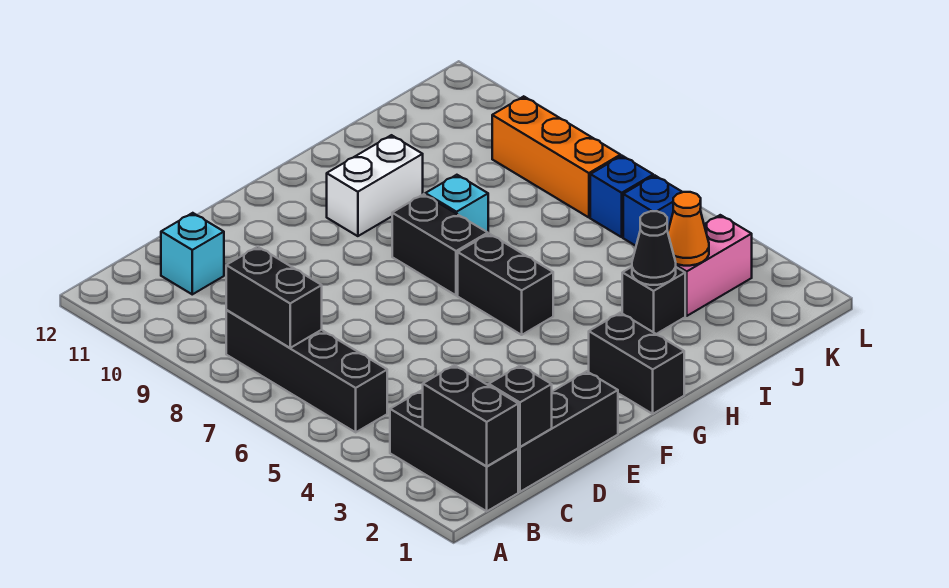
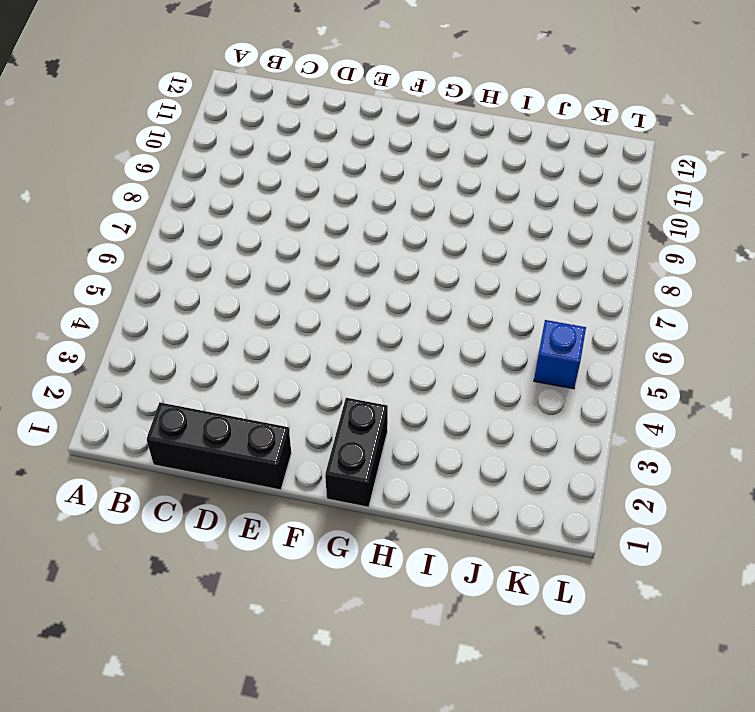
none -> black brick B1:B3 level 1
none -> black brick B5:B8 level 1
none -> cyan brick C11 level 1

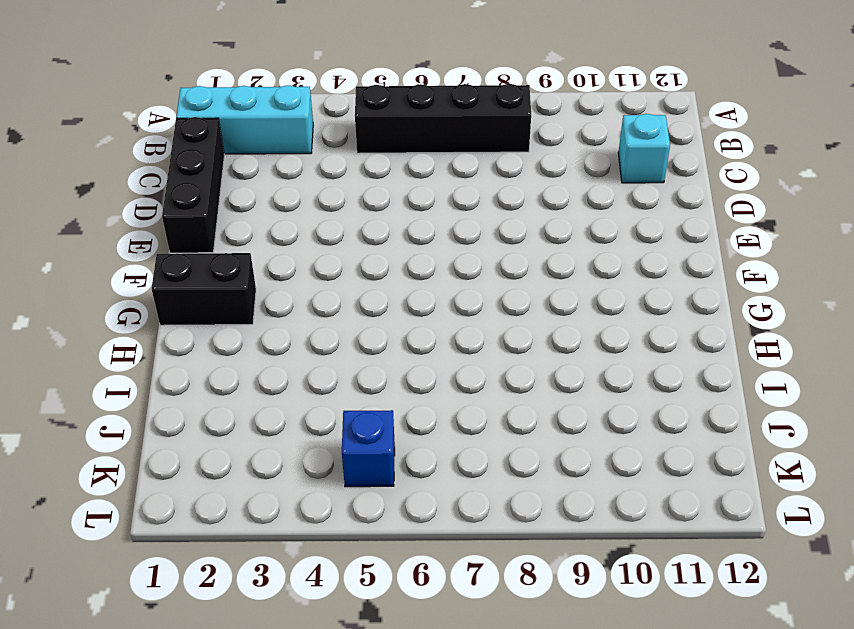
cyan brick B1:B3 level 1 -> black brick B1:B3 level 1
none -> black brick G5:G6 level 1
none -> black brick G7:G8 level 1
none -> white brick G10:H10 level 1

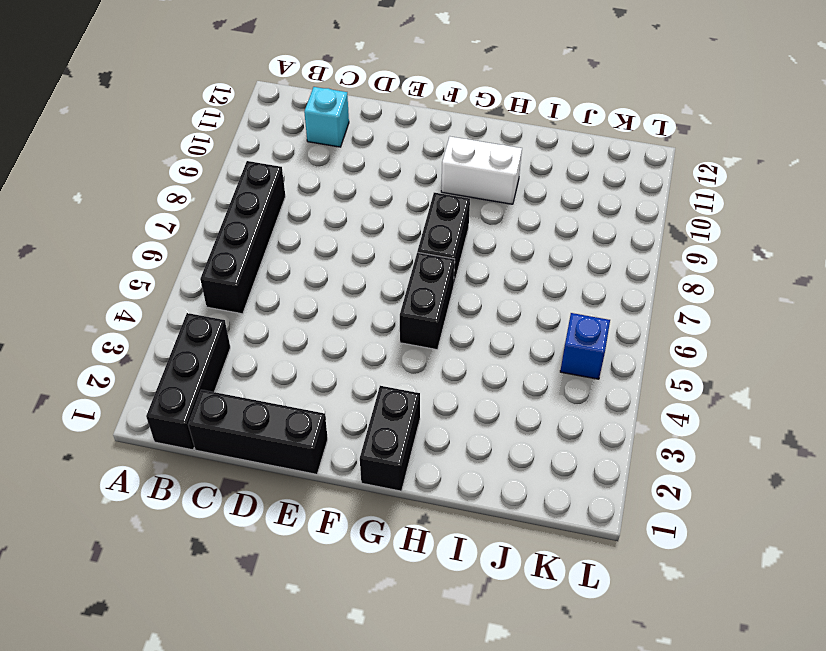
none -> cyan brick H8 level 1
none -> black brick I3 level 1
none -> pink brick J3:K3 level 1

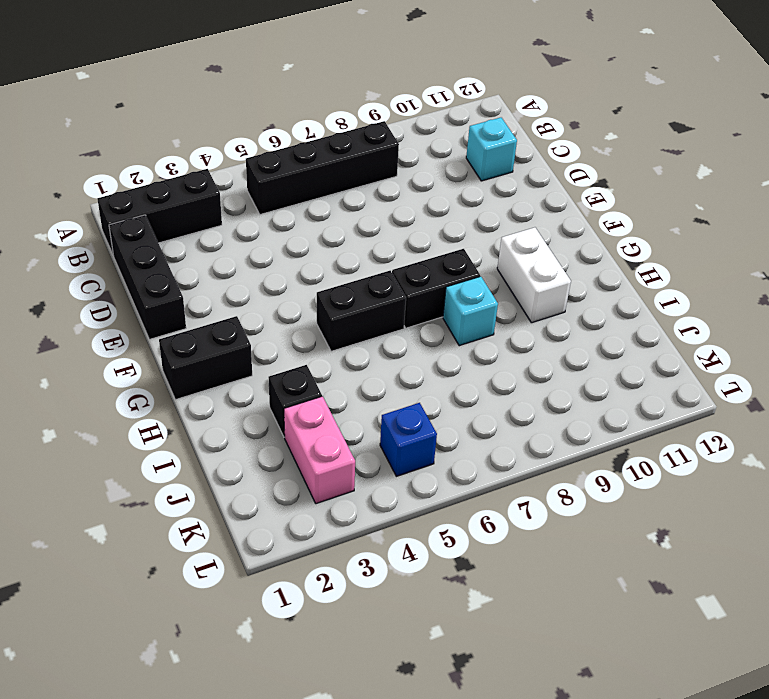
none -> blue brick K6 level 1
none -> orange brick K7:K9 level 1
none -> black brick B1:B2 level 2

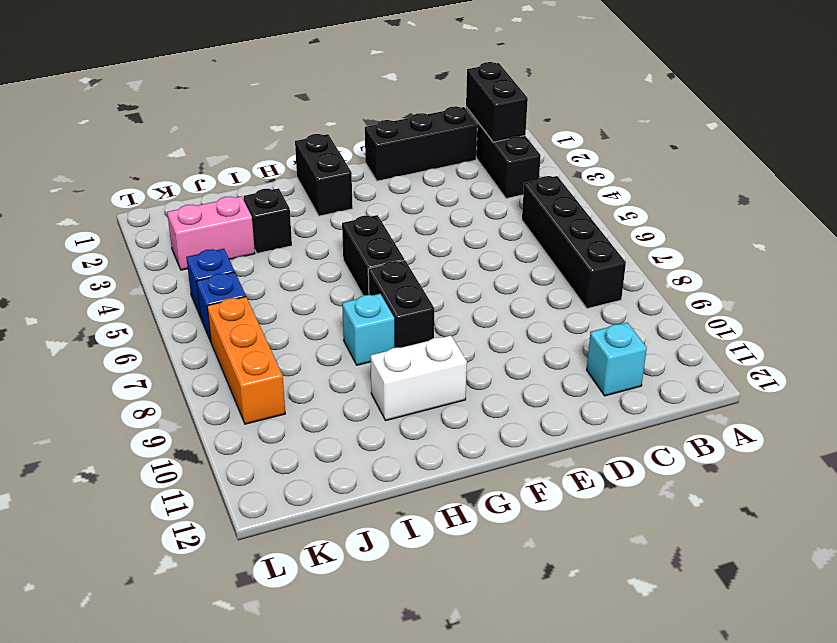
none -> black brick B7:B8 level 2
none -> black brick C1 level 2
none -> black cone I3 level 2

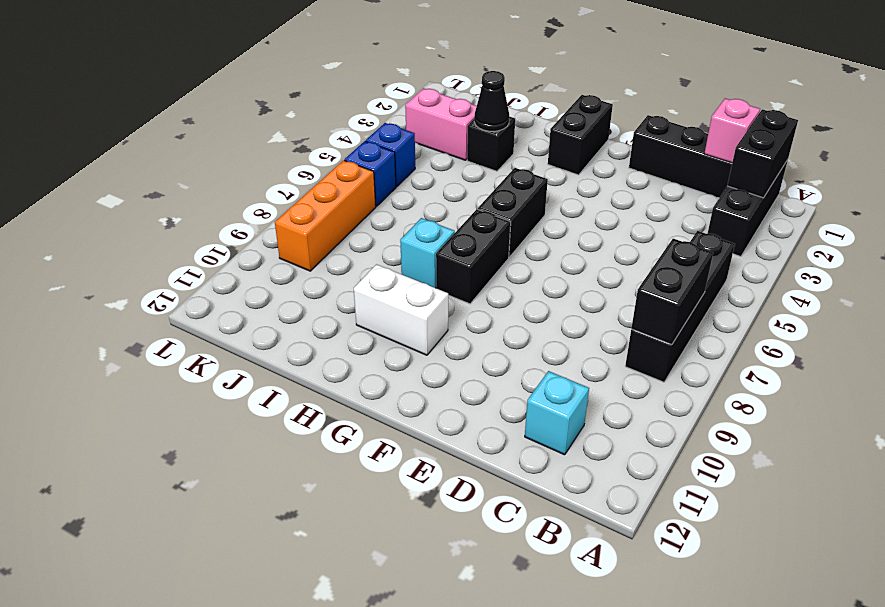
pink brick C1 level 2 -> black brick C1 level 2
none -> orange cone J3 level 2

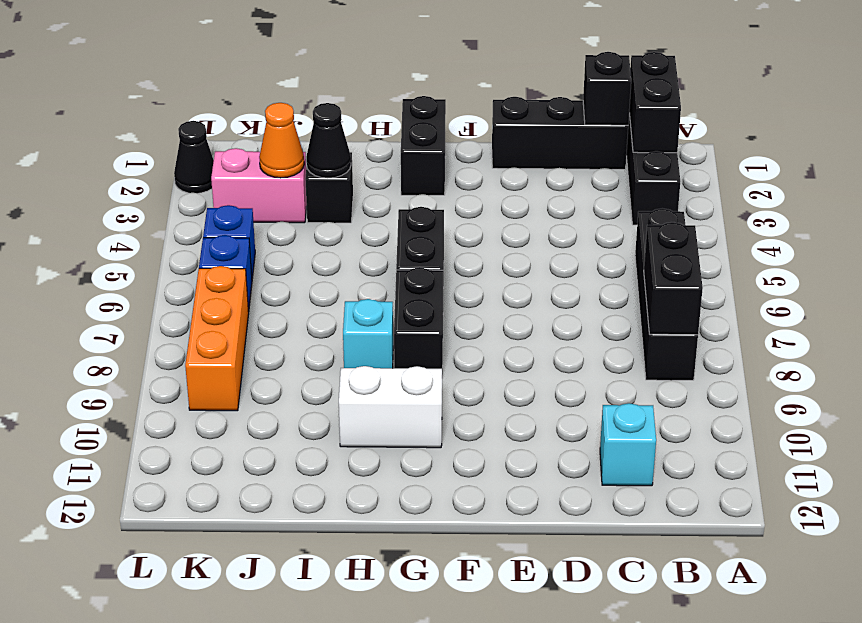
black cone L2 level 1 -> none

